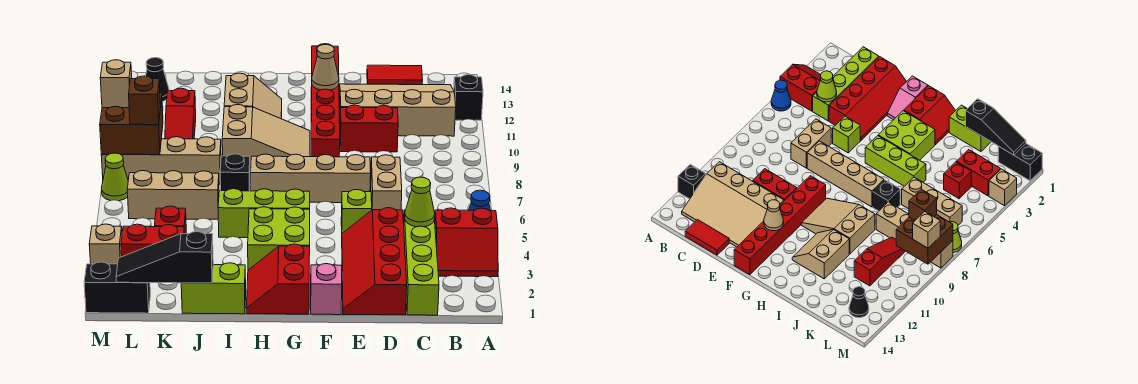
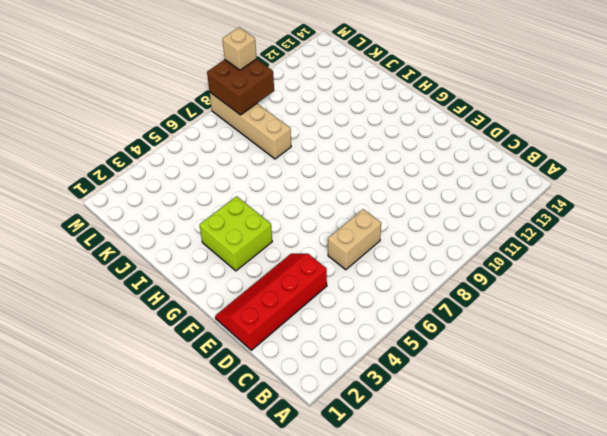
none -> red slope A3:B4 level 1 top 4
none -> blue cone A5 level 1
none -> black brick A12 level 1
none -> tan slope B11:E13 level 1 top 11

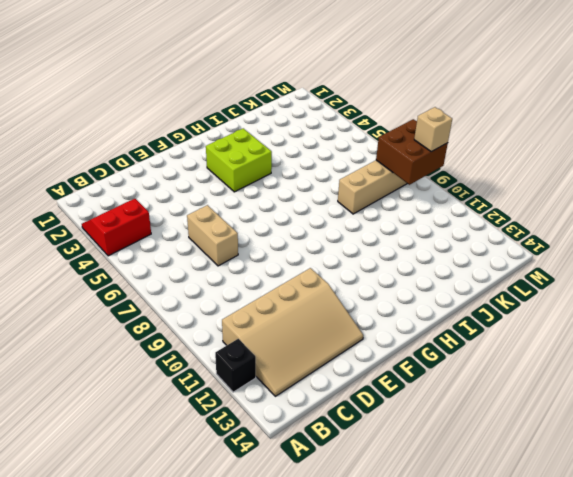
none -> blue cone A5 level 1
none -> lime brick C1:C4 level 1
none -> red tile C14:D14 level 1
none -> red slope D1:E4 level 1 top D

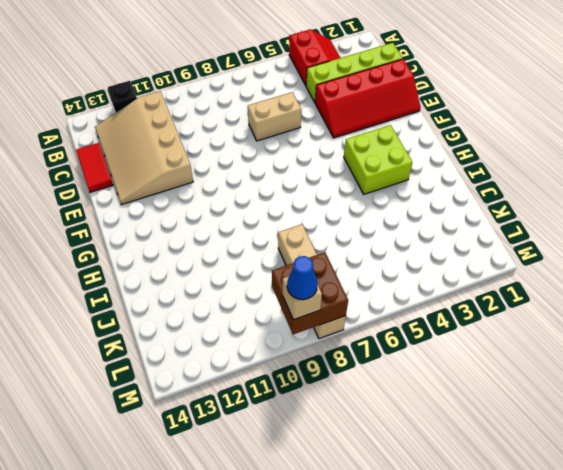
blue cone M9 level 4 -> blue cone A5 level 1
none -> red brick D10:E10 level 1
none -> lime brick E5 level 1
none -> tan brick E7:H7 level 1
none -> pink slope F1:F2 level 1 top 1

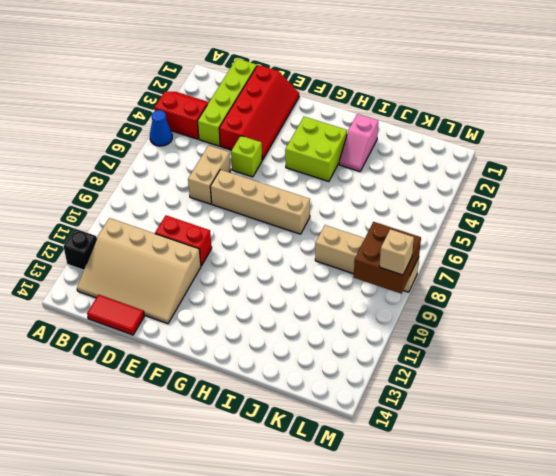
pink slope I2:I3 level 1 top 2 -> pink slope F1:F2 level 1 top 1
none -> red brick F9:F14 level 1
none -> red slope G1:H2 level 1 top G
none -> lime brick G5:I5 level 1
none -> tan slope G9:I10 level 1 top I

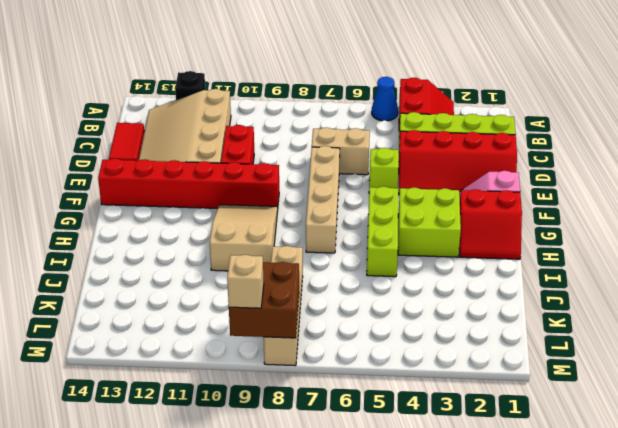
none -> tan slope H11:I12 level 1 top I
none -> lime brick I1:J1 level 1
none -> black brick I7 level 1
none -> tan brick J6:L6 level 1

